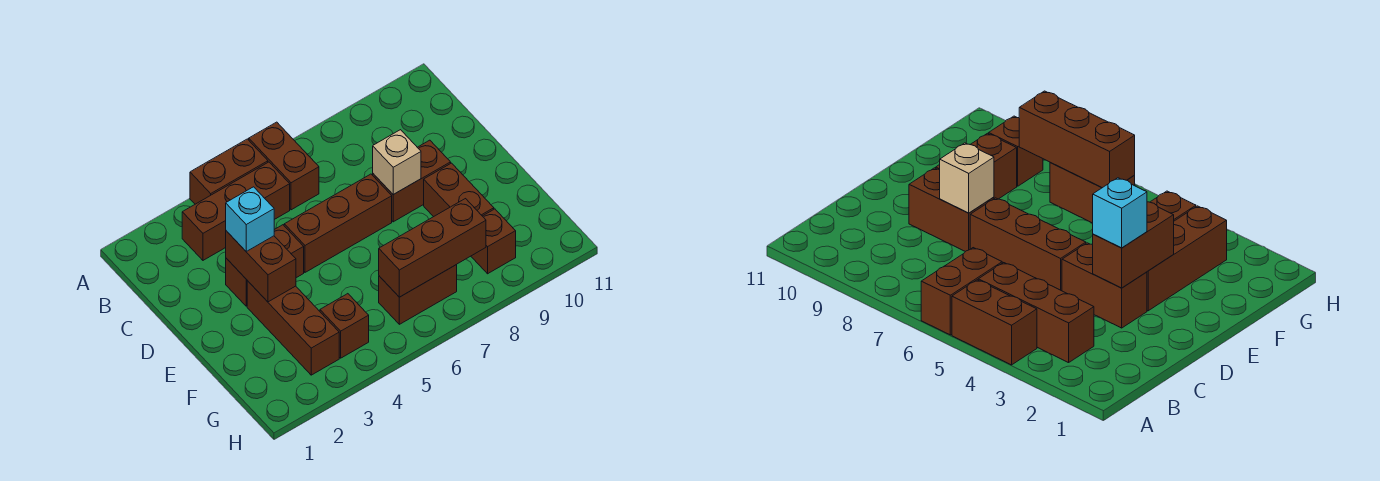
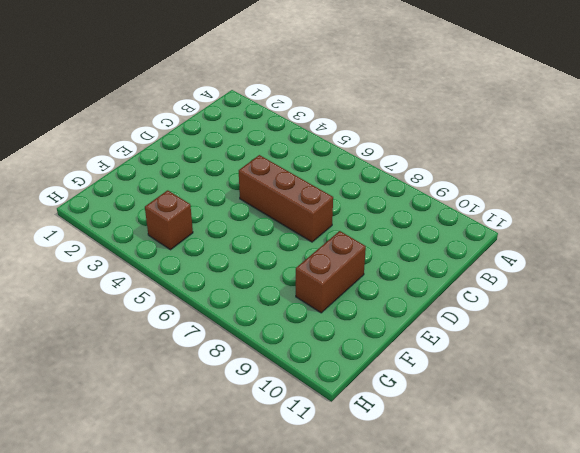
none -> brown brick A4:A5 level 1
none -> brown brick A6:B6 level 1
none -> brown brick B3:B5 level 1

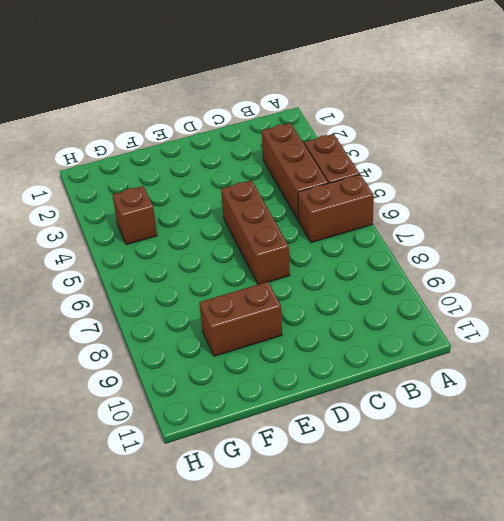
none -> brown brick D3:D4 level 1
none -> brown brick D8:D9 level 1
none -> brown brick E3:G3 level 1

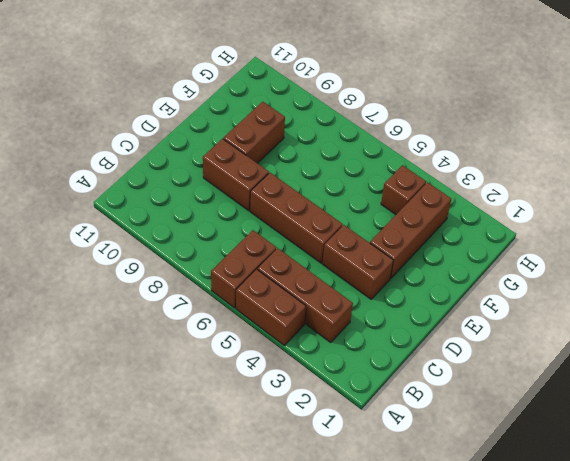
none -> brown brick G6:G7 level 1
none -> brown brick G9 level 1
none -> brown brick D3:E3 level 2

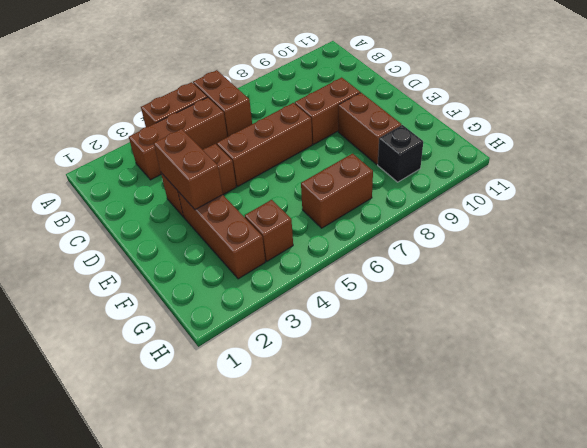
black brick G9 level 1 -> brown brick G9 level 1
none -> tan brick D8 level 2
none -> brown brick G6:G8 level 2
none -> cyan brick D3 level 3

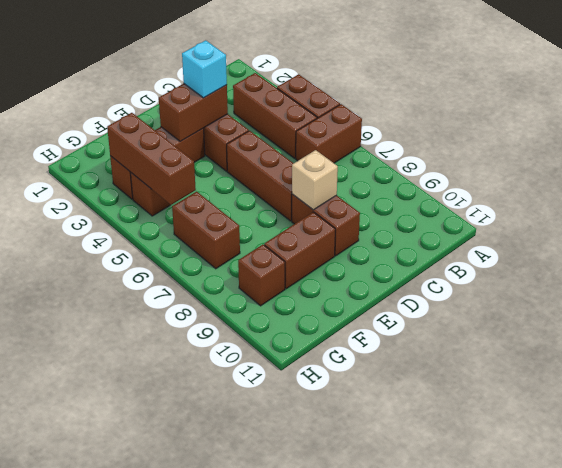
brown brick G3:G5 level 2 -> brown brick G6:G8 level 2

